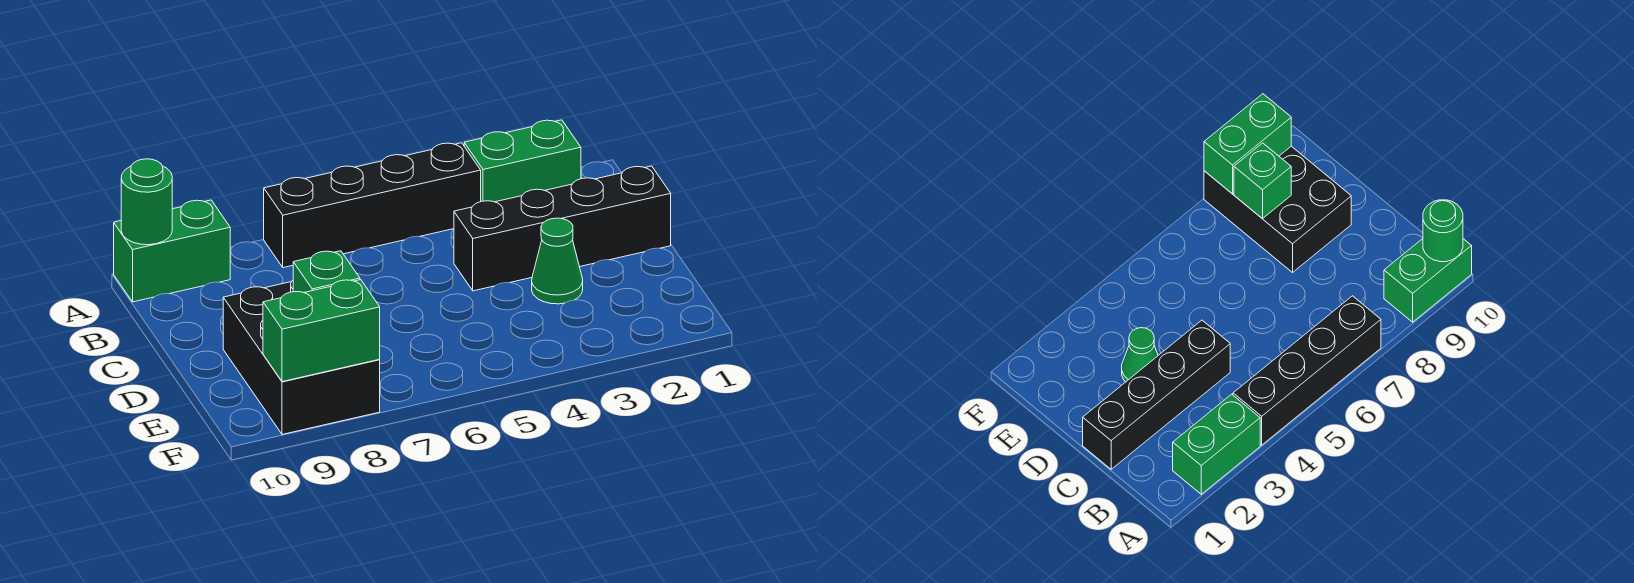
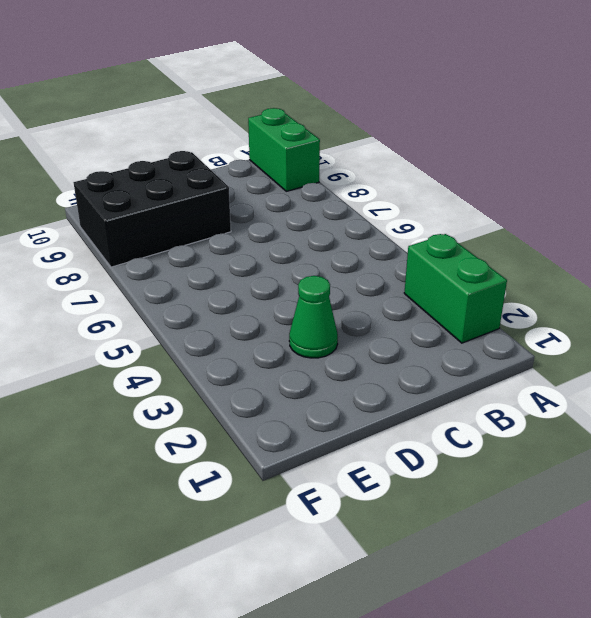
none -> black brick A4:A7 level 1
none -> black brick C1:C4 level 1

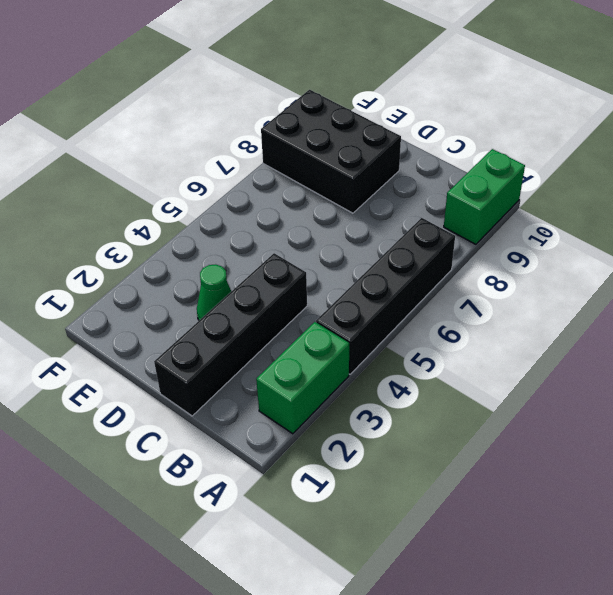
none -> green round brick A10 level 2
none -> green brick E8 level 2

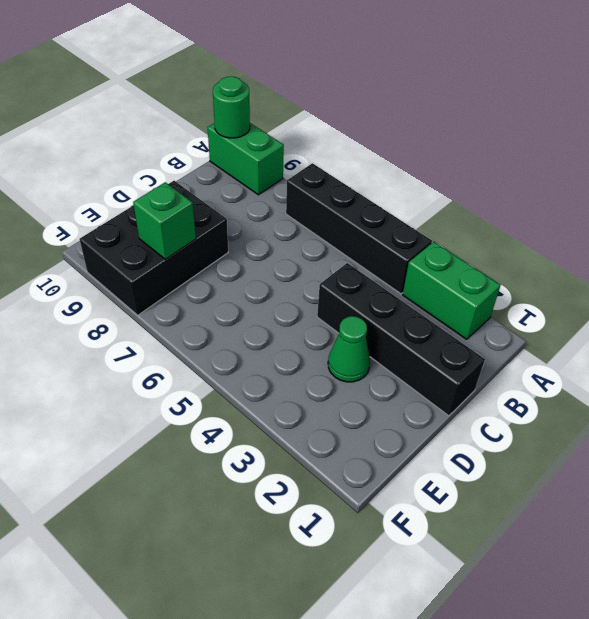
none -> green brick F8:F9 level 2

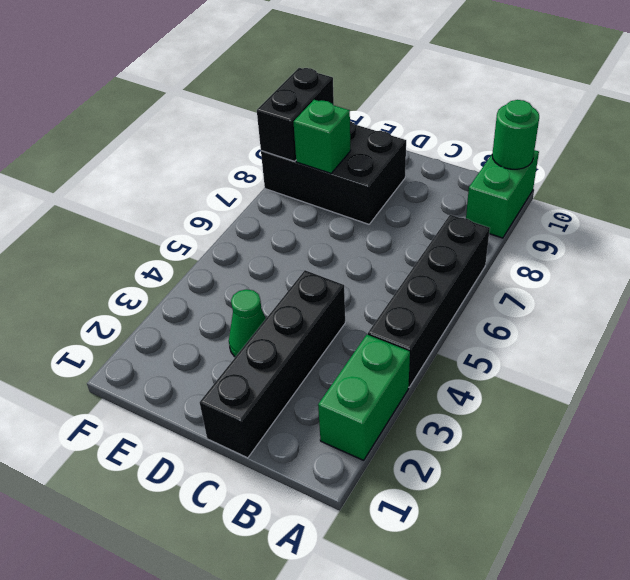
black brick F8:F9 level 2 -> green brick F8:F9 level 2

